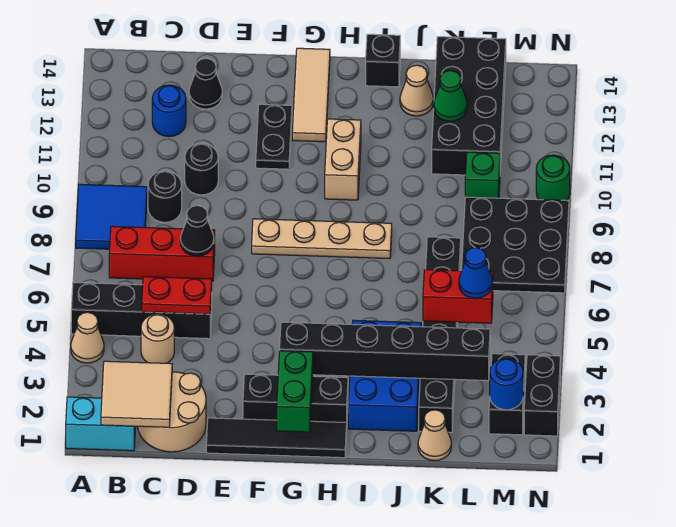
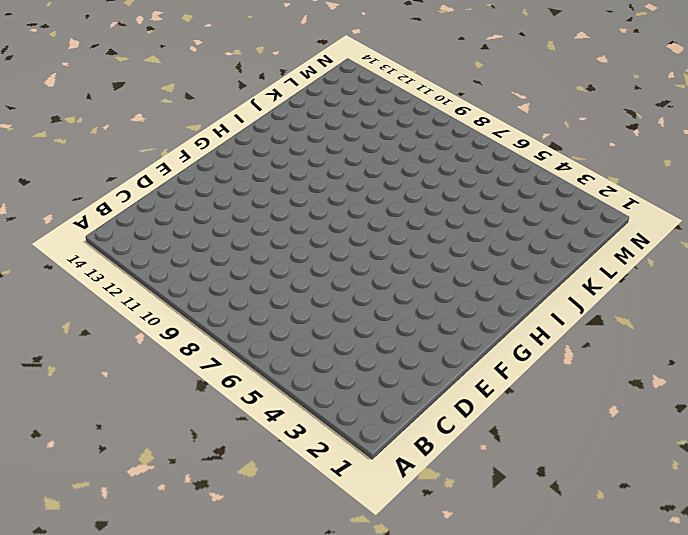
none -> cyan brick A1:B1 level 1
none -> tan cone A4 level 1
none -> black brick A5:D5 level 1
none -> blue tile A8:B9 level 1

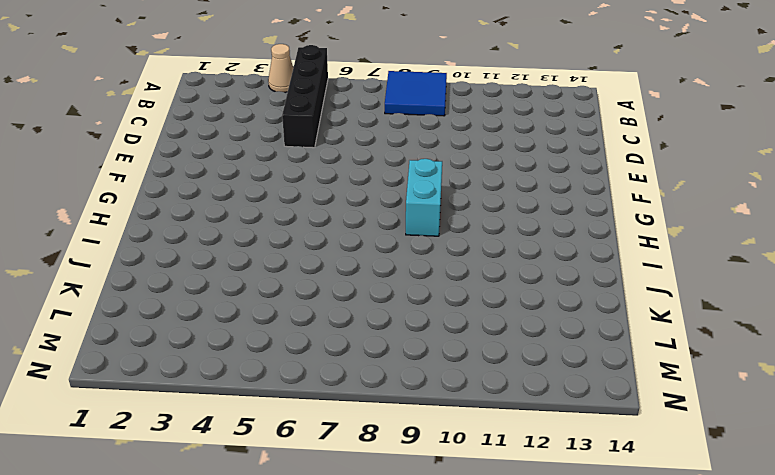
cyan brick G9:H9 level 1 -> cyan brick A1:B1 level 1
none -> red brick B7:D7 level 1
none -> tan round brick C1:D2 level 1
none -> tan round brick C4 level 1
none -> black round brick C9 level 1

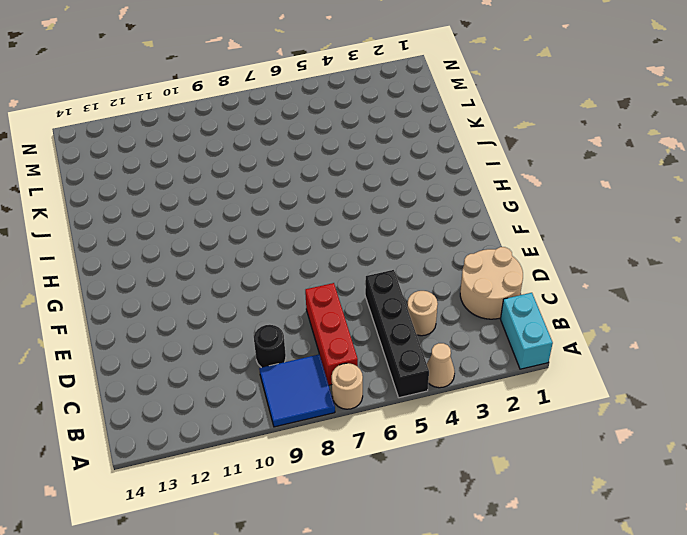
tan round brick A7 level 1 -> none
none -> blue round brick C12 level 1
none -> black round brick D10 level 1
none -> black cone D13 level 1
none -> black tile E1:H1 level 1

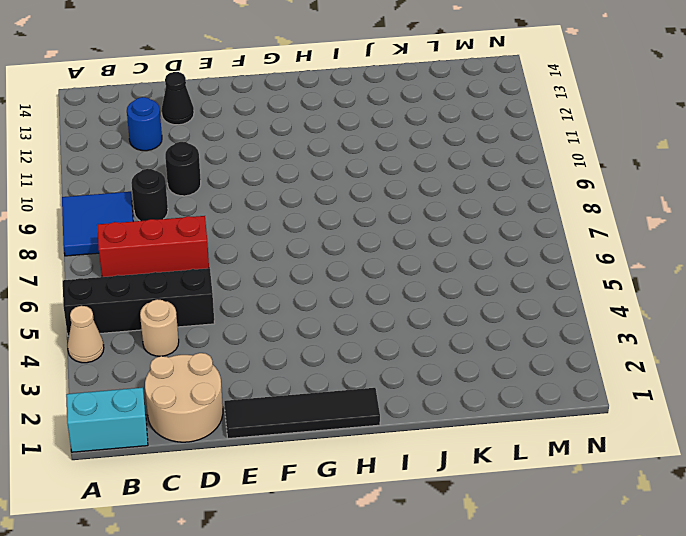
none -> black brick F2:H2 level 1
none -> tan plate F8:I8 level 1
none -> black plate F11:F12 level 1
none -> tan tile G12:G14 level 1

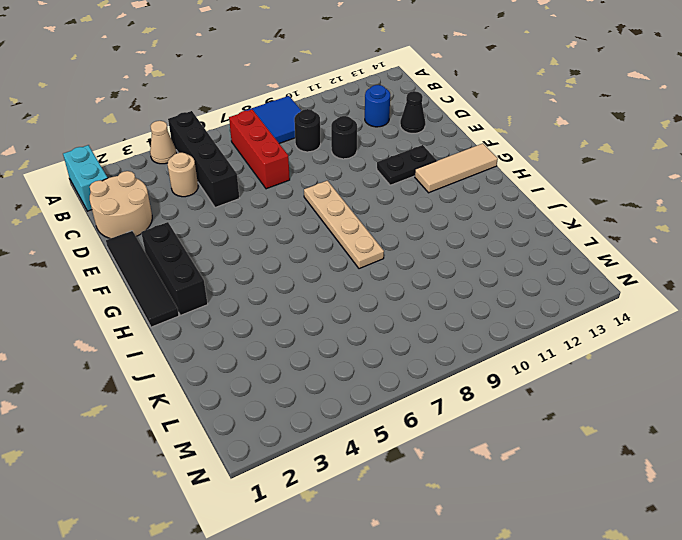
none -> tan brick H10:H11 level 1
none -> blue brick I2:J4 level 1
none -> black brick I14 level 1
none -> tan cone J13 level 1

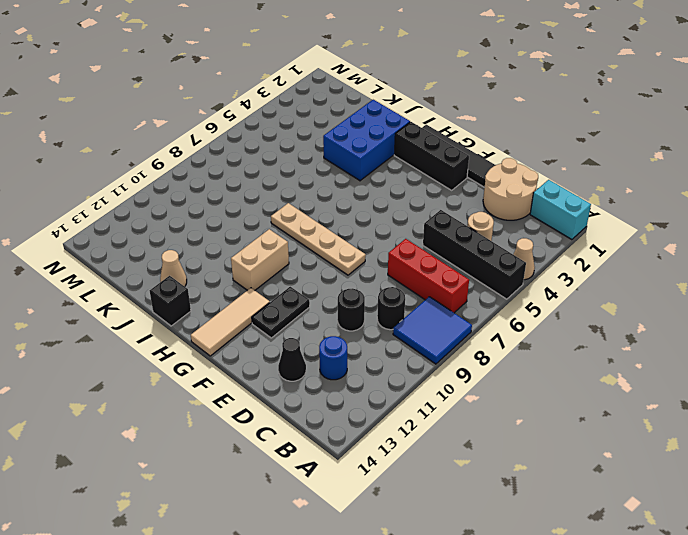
none -> tan cone K1 level 1
none -> black brick K2:K7 level 1
none -> black brick K11:L14 level 1
none -> black plate L7:N9 level 1

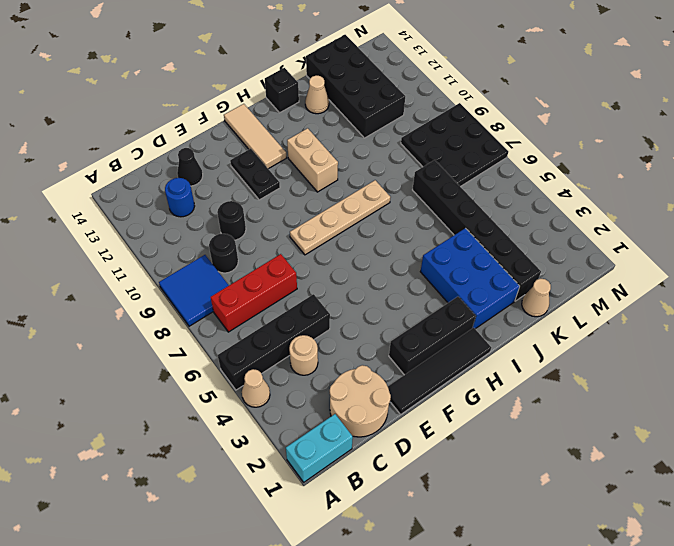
none -> green brick L10 level 1
none -> black brick M2:M3 level 1
none -> black brick N2:N3 level 1
none -> green round brick N10 level 1

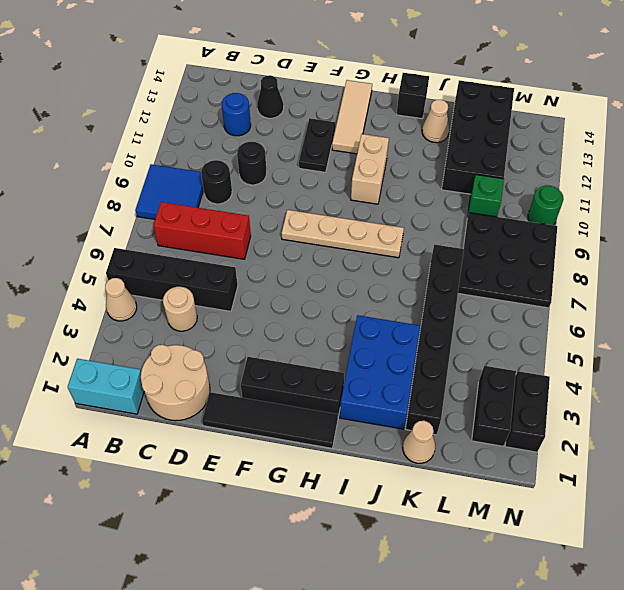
none -> tan tile B1:C2 level 2
none -> red plate C5:D5 level 2
none -> black cone D7 level 2
none -> green brick G1:G2 level 2

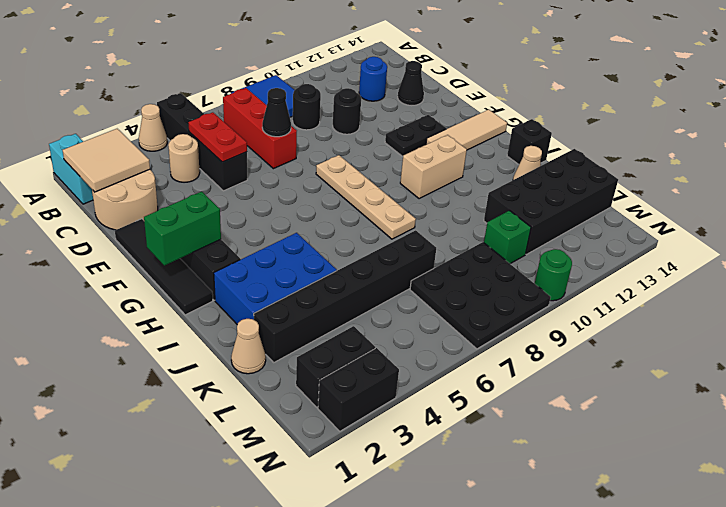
none -> black brick G3:L3 level 2
none -> red brick K5:L5 level 2
none -> green cone K12 level 2
none -> blue round brick M2 level 2

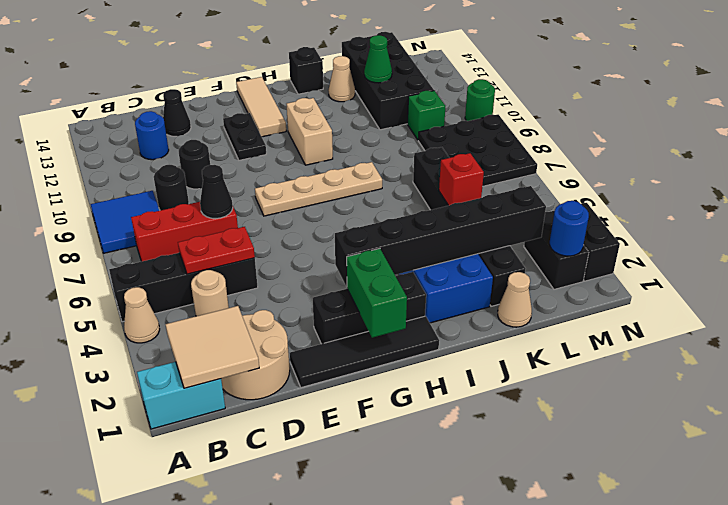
red brick K5 level 2 -> red brick K5:L5 level 2
none -> blue cone L5 level 3

